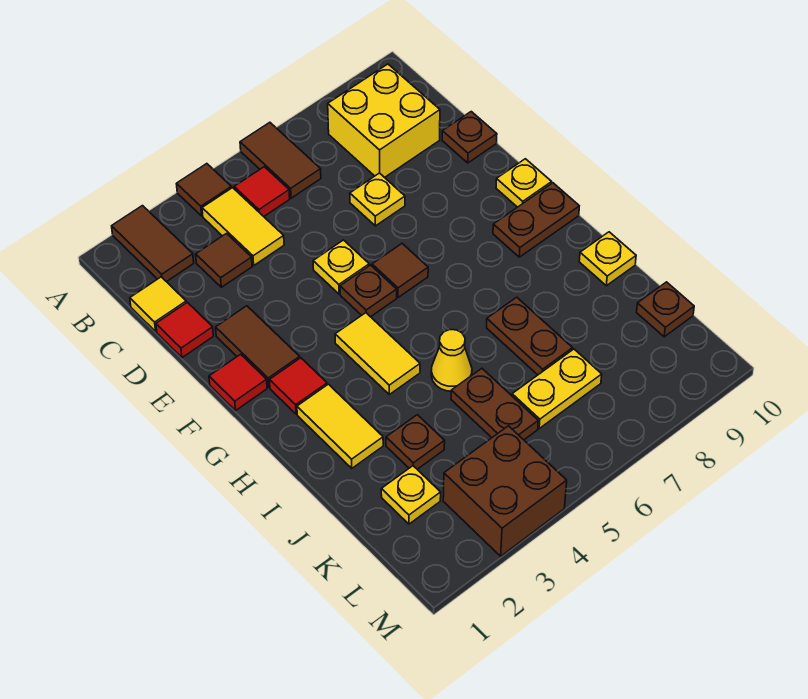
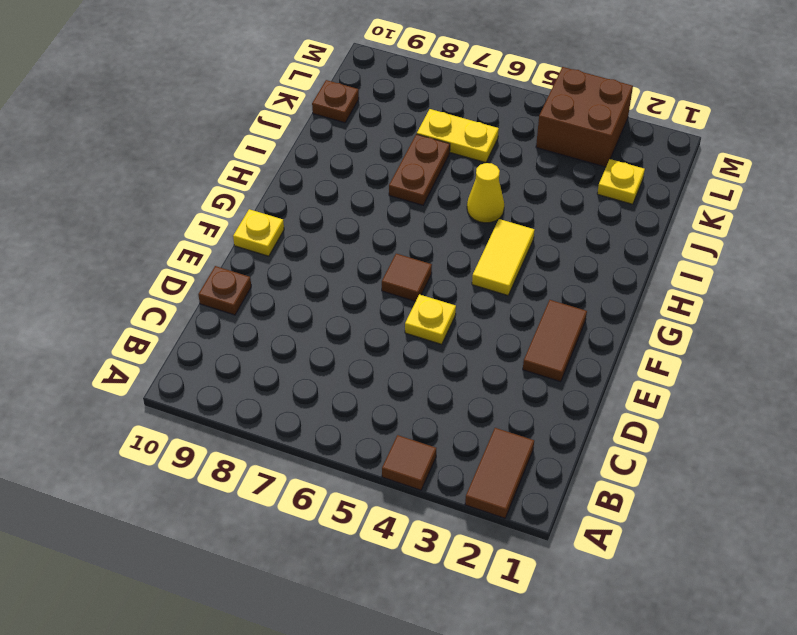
none -> brown tile A6:B6 level 1
none -> yellow tile B4:C4 level 1
none -> red tile B5 level 1
none -> yellow brick B8:C9 level 1

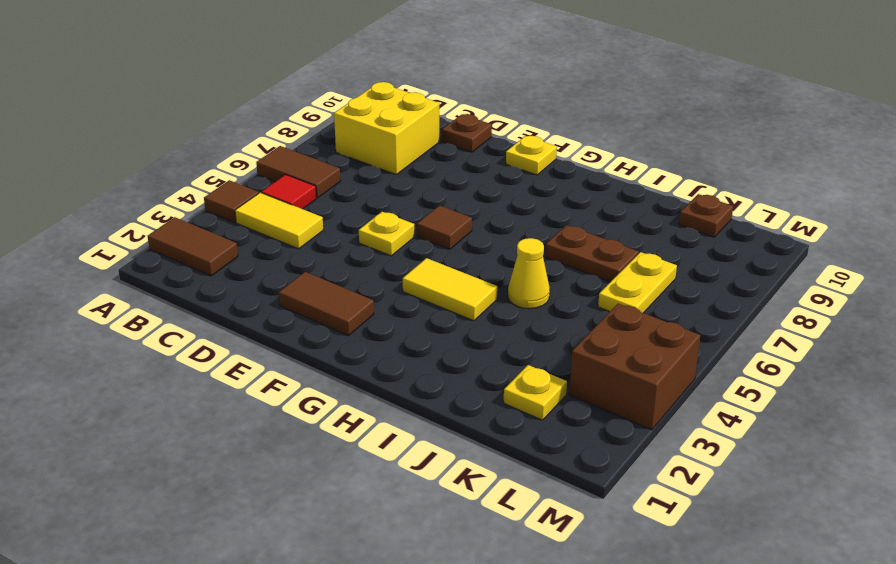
none -> yellow tile C1 level 1
none -> brown tile C3 level 1
none -> red tile D1 level 1
none -> yellow plate D7 level 1

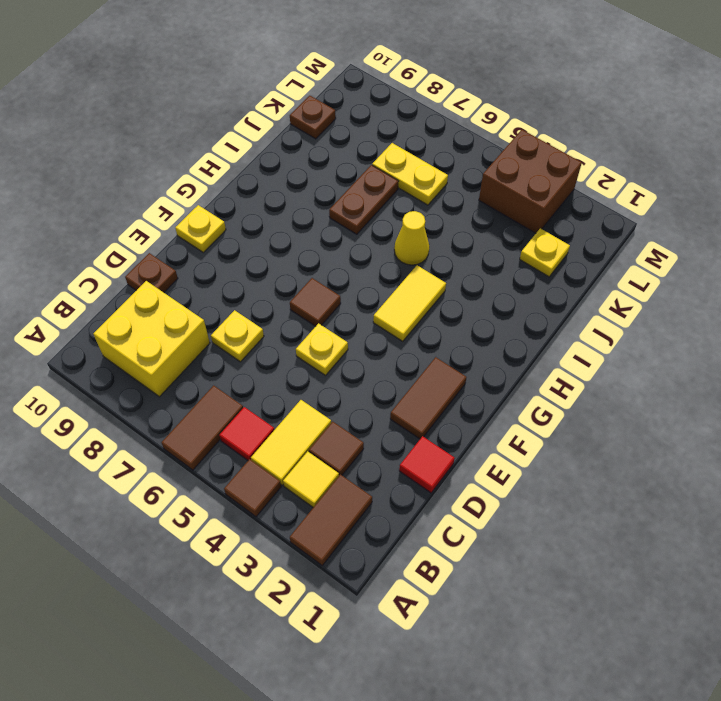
yellow tile B3 level 1 -> yellow tile C1 level 1
none -> red tile F1 level 1
none -> brown plate F5 level 1
none -> red tile G2 level 1
none -> brown plate G9:G10 level 1

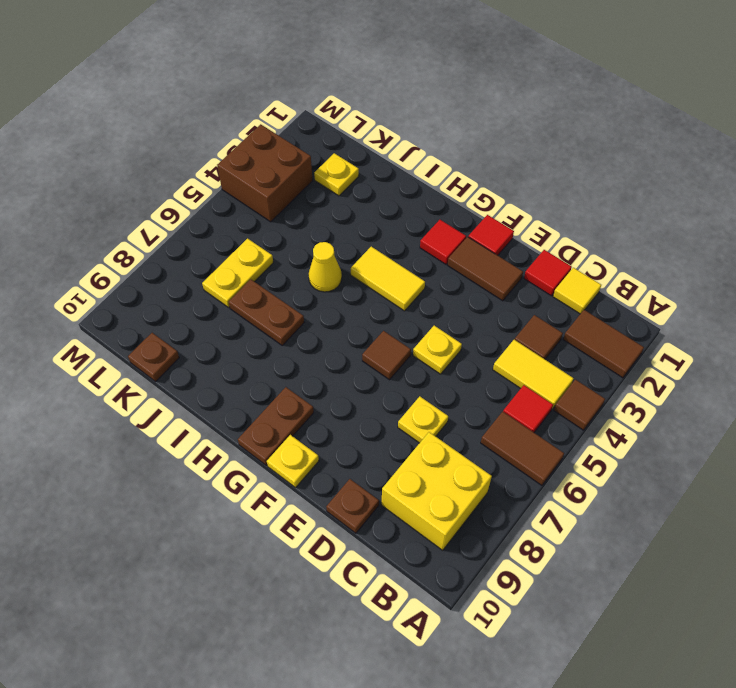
none -> brown plate F5 level 1
none -> yellow tile H2:I2 level 1
none -> yellow plate I10 level 1
none -> brown plate J3 level 1

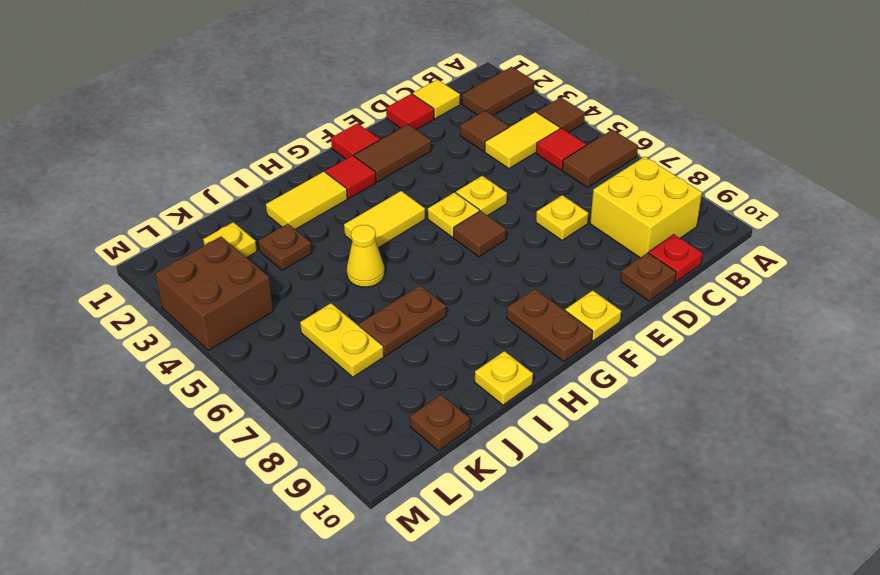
red plate C10 level 1 -> none
yellow plate F5 level 1 -> brown plate F5 level 1
none -> brown plate J5:K5 level 1

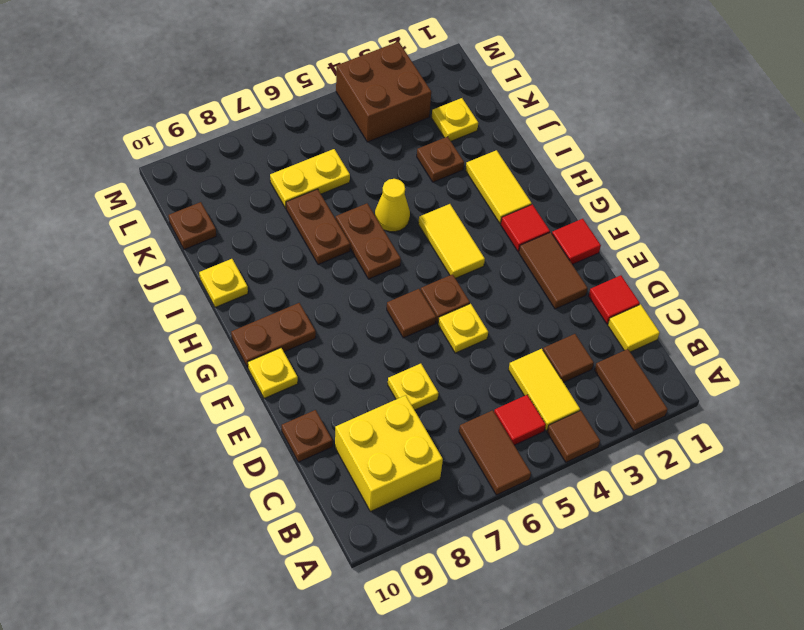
brown plate H6:I6 level 1 -> brown plate J5:K5 level 1

